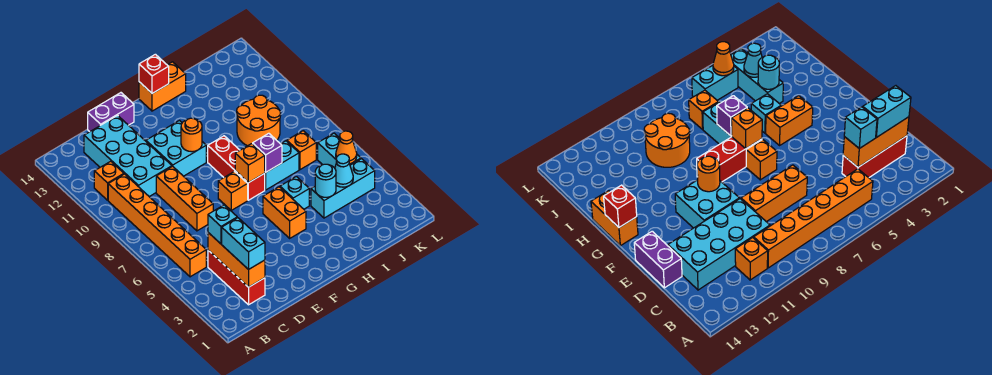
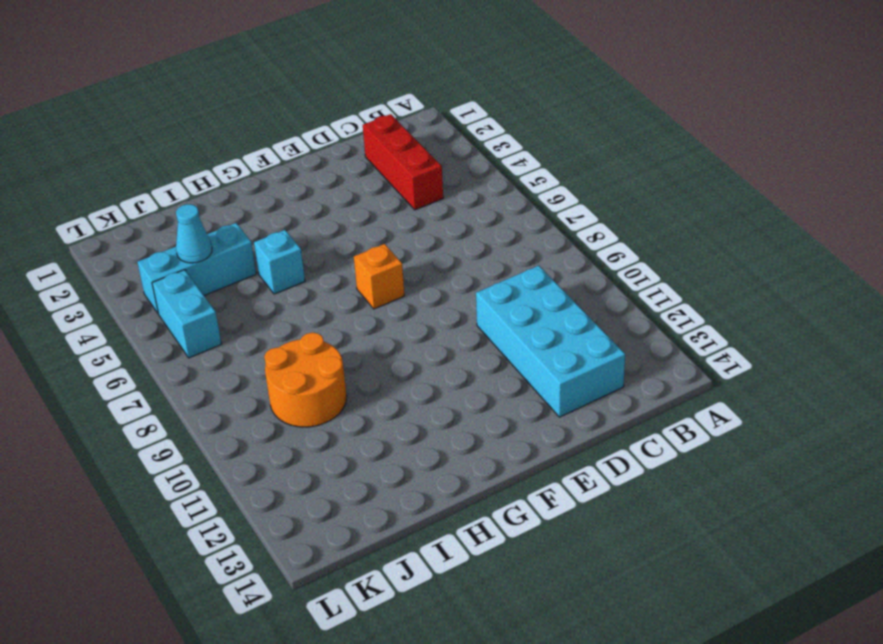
none -> orange brick B5:B10 level 1
none -> orange brick B11 level 1
none -> orange brick D7:D9 level 1

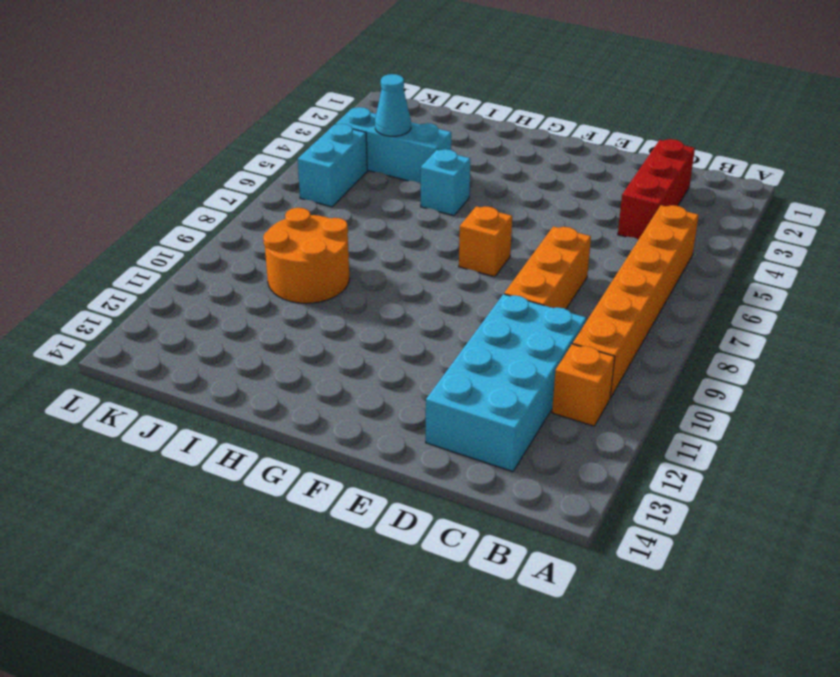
none -> purple brick D14:E14 level 1
none -> cyan brick E10:F11 level 1
none -> orange brick G4:G5 level 1

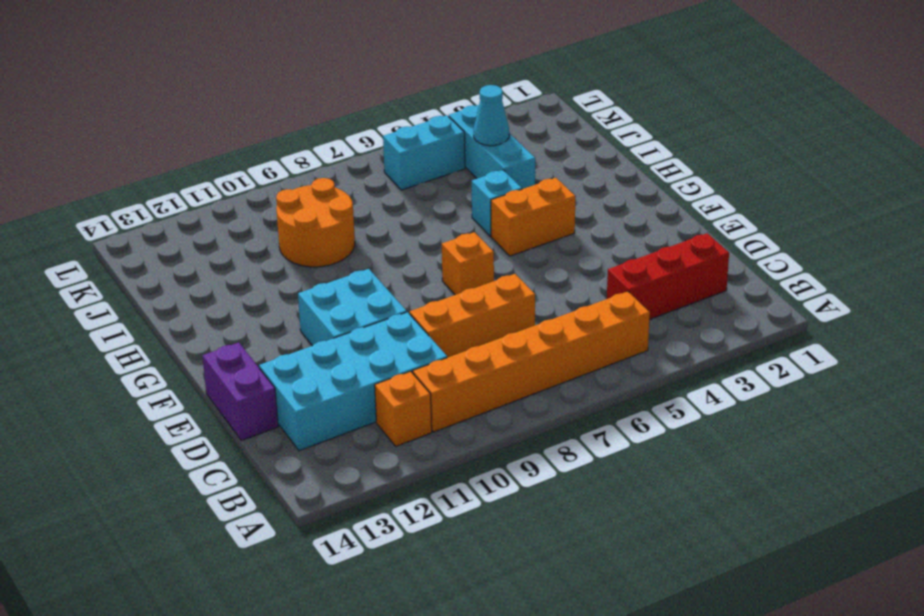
none -> red brick G7:G9 level 1
none -> orange brick G14:H14 level 1
none -> cyan brick H7:I7 level 1

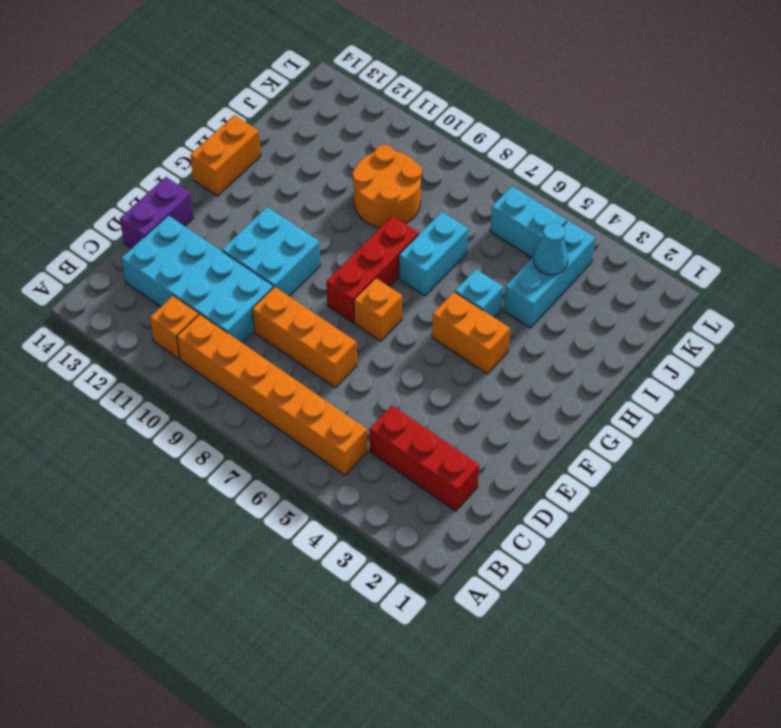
red brick F8:H8 level 1 -> red brick G7:G9 level 1
none -> orange brick J7 level 1
none -> orange brick C2:C4 level 2
none -> orange round brick F10 level 2

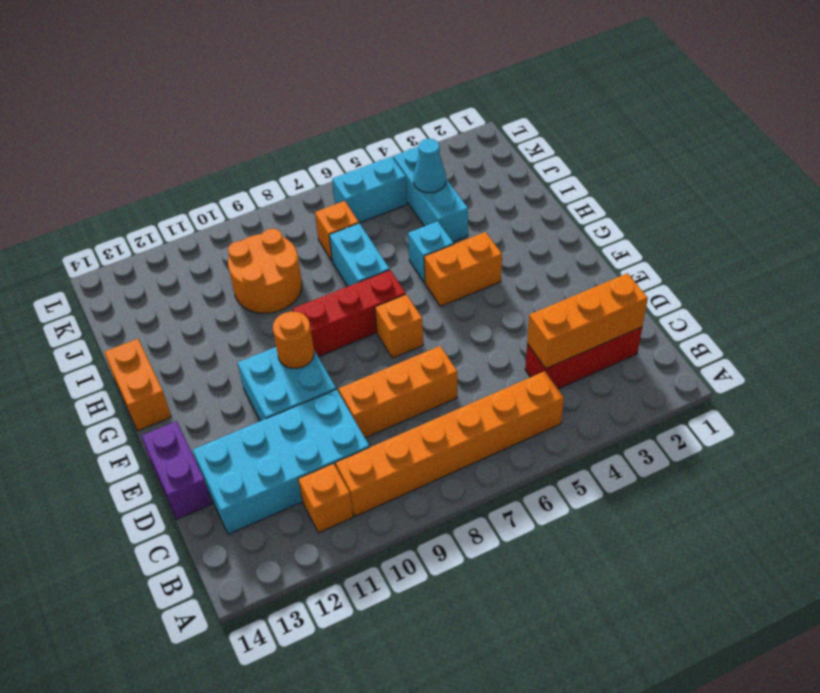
none -> orange brick G7 level 2
none -> red brick G14 level 2
none -> purple brick H7 level 2

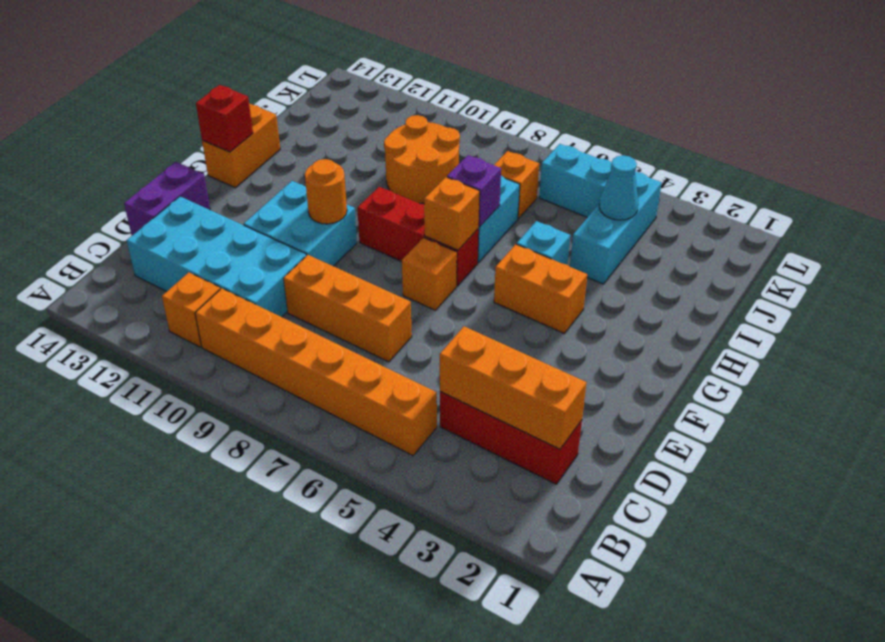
none -> cyan round brick I4 level 2
none -> orange cone K5 level 2
none -> cyan brick C2:C3 level 3

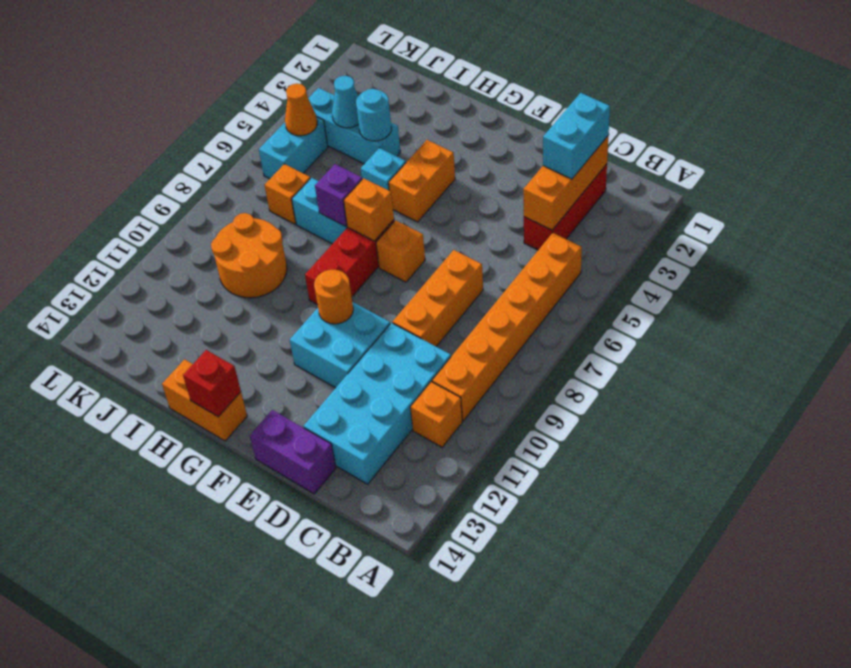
none -> cyan brick C4 level 3

